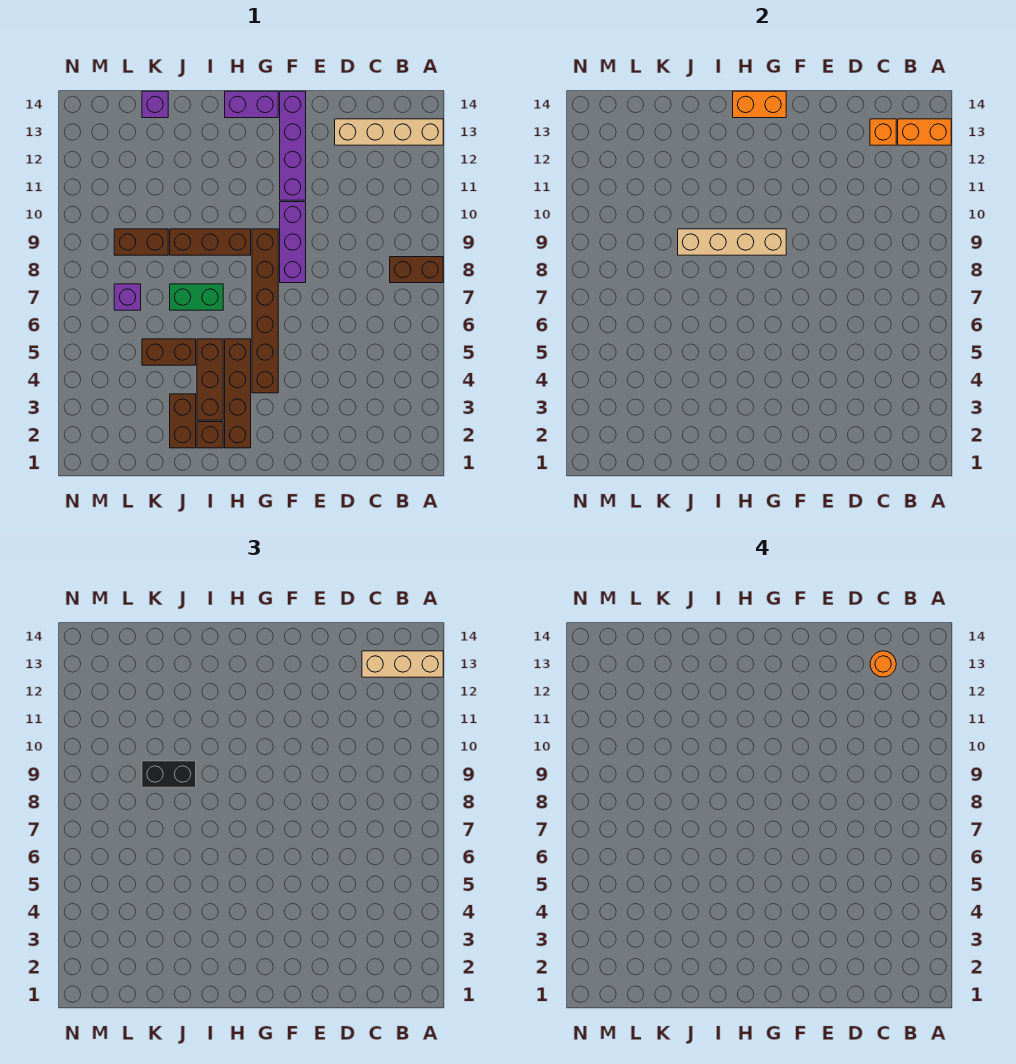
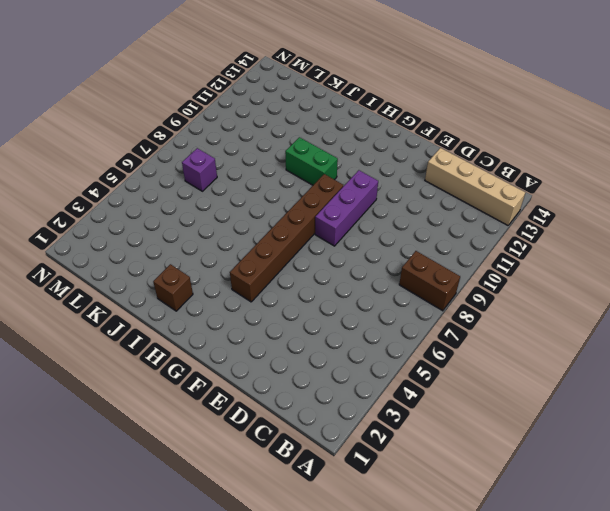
green brick H10:I10 level 1 -> green brick I7:J7 level 1
none -> purple brick F11:F14 level 1
none -> purple brick G14:H14 level 1
none -> brown brick H2:H5 level 1

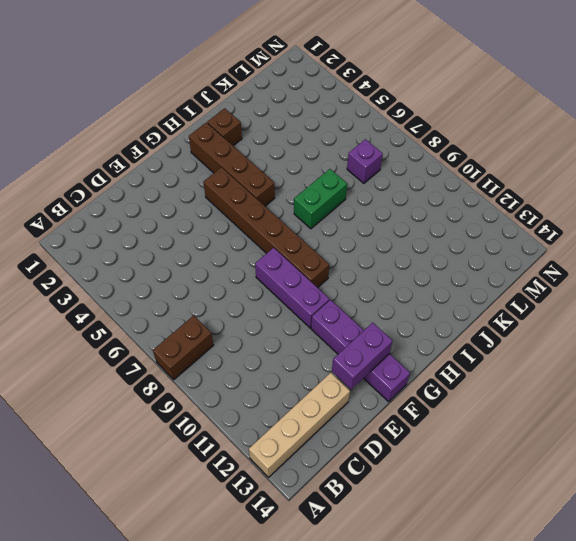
purple brick E13:F13 level 2 -> purple brick G14:H14 level 1
none -> brown brick H9:J9 level 1
none -> brown brick I3:I5 level 1
none -> brown brick J2:J3 level 1

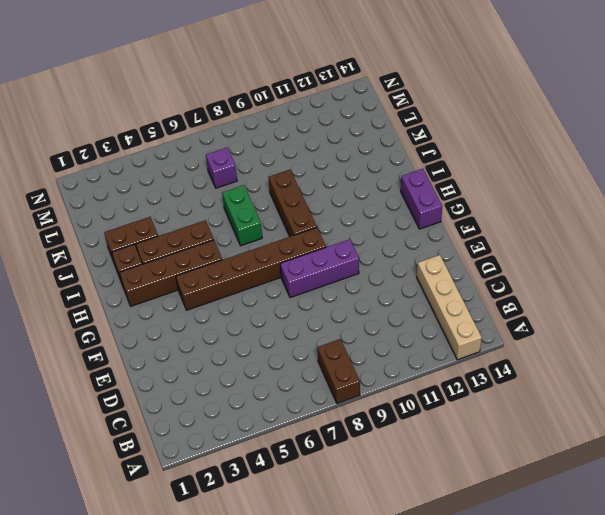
none -> purple brick F11:F14 level 1
none -> brown brick J5:K5 level 1
none -> brown brick K9:L9 level 1

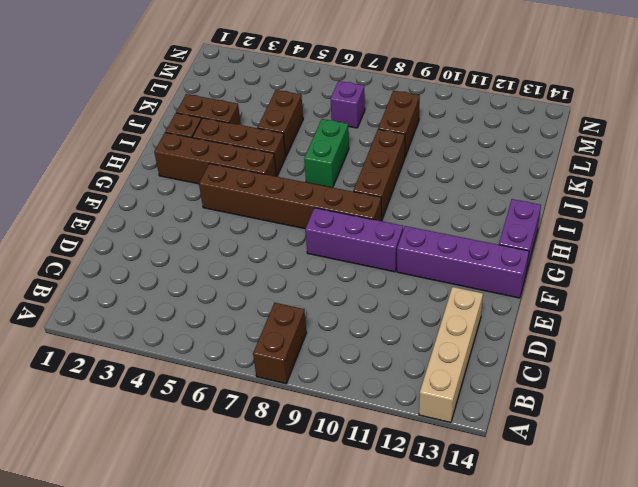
none -> purple brick K14 level 1
none -> orange brick A13:B13 level 2
none -> orange brick C13 level 2

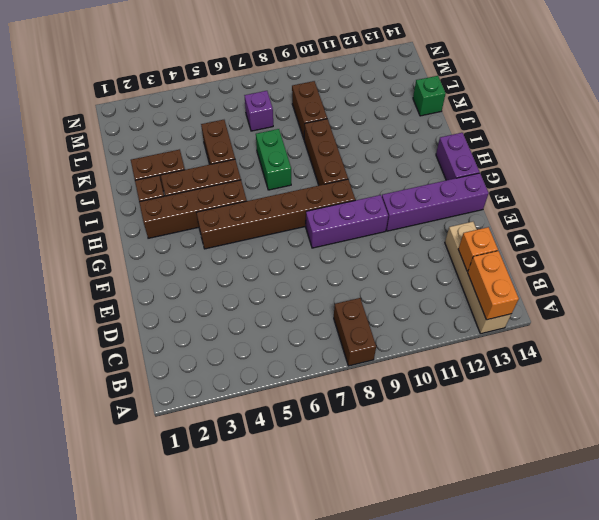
green brick K14 level 1 -> purple brick K14 level 1
none -> tan brick G9:J9 level 2
none -> orange brick G14:H14 level 2
none -> tan brick A13:C13 level 3

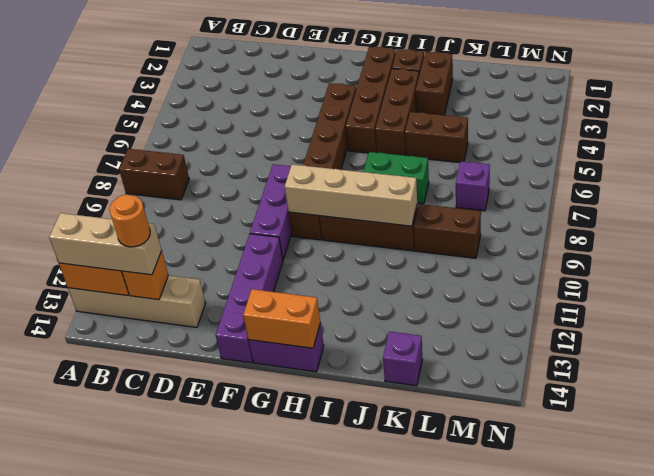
none -> black brick J9:K9 level 3

